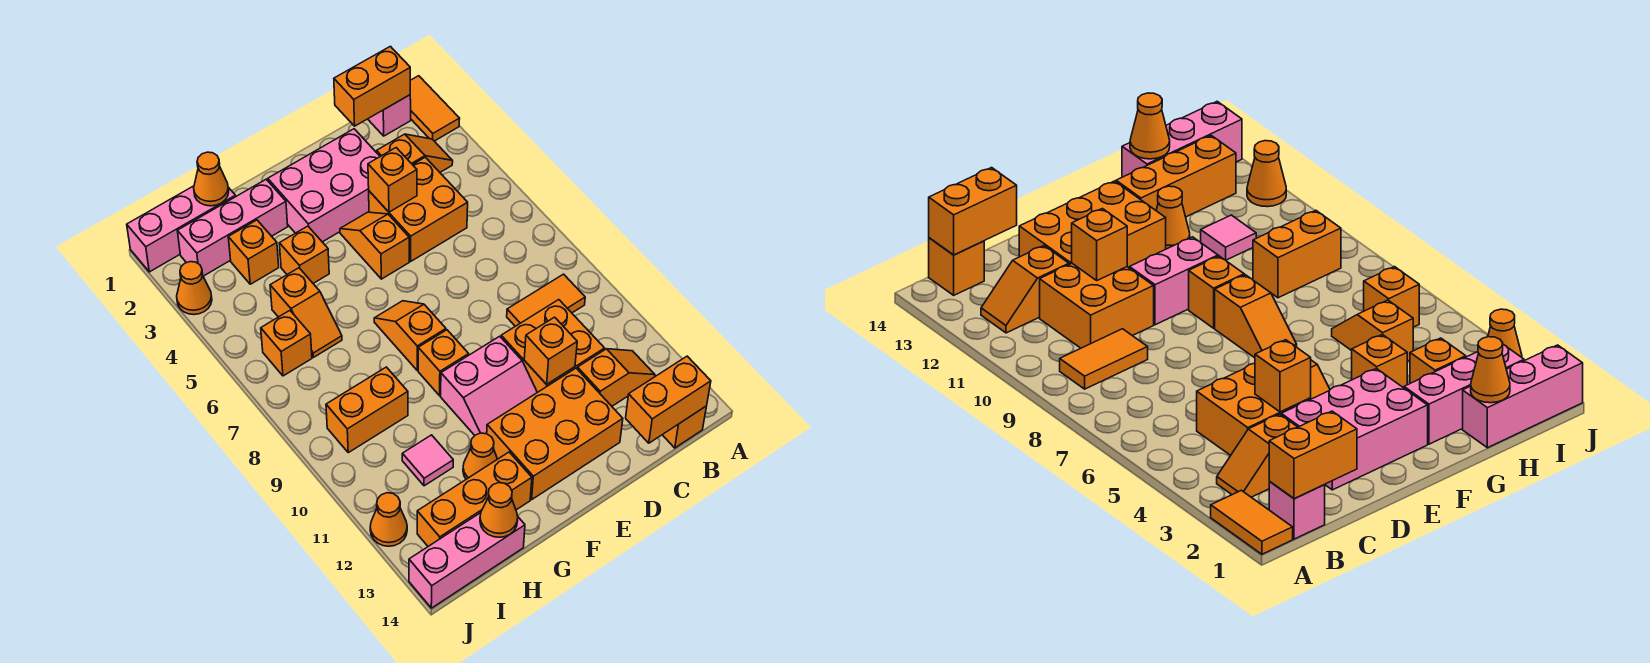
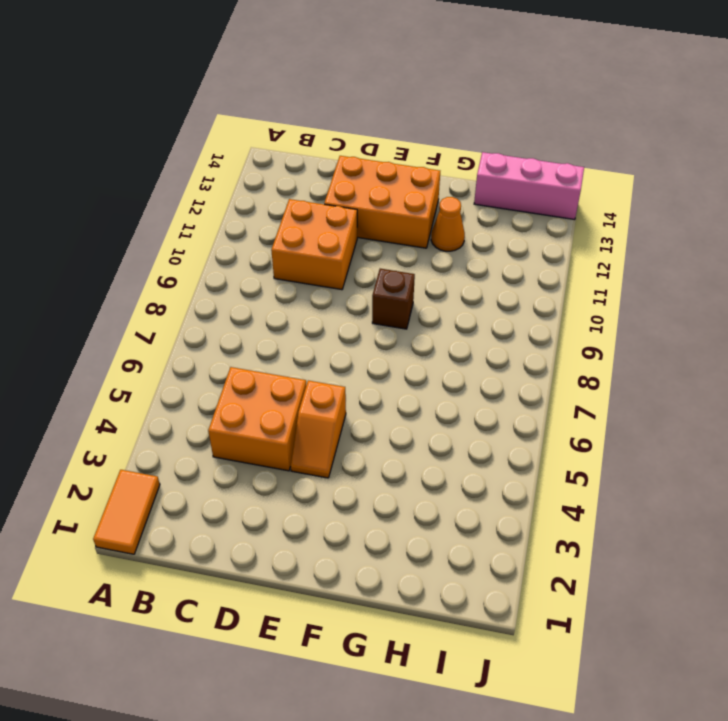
brown brick F9 level 1 -> orange brick F9 level 1
none -> pink brick B1 level 1
none -> orange slope B3:C3 level 1 top C
none -> orange tile B9:C9 level 1
none -> orange slope B12:C12 level 1 top C

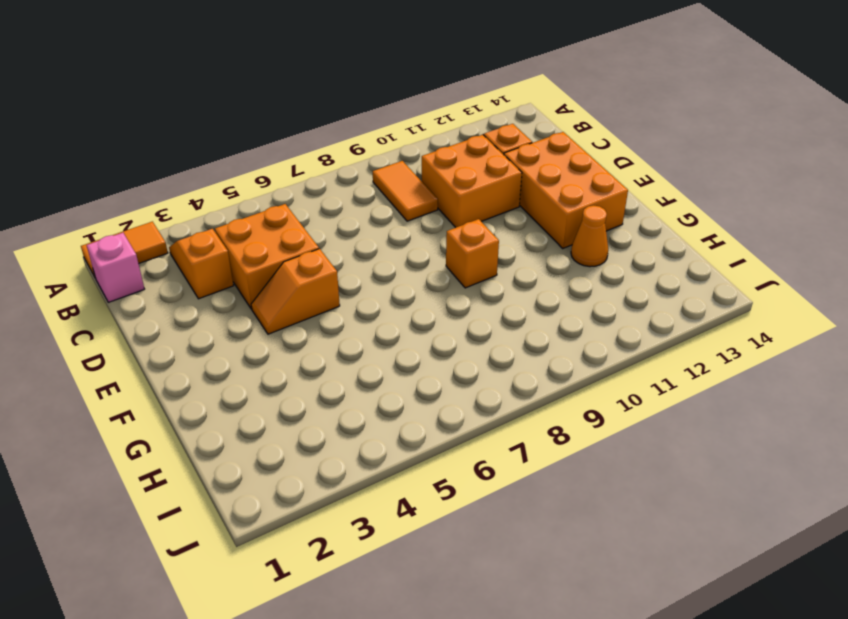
none -> orange brick B14 level 1
none -> pink brick D2:F3 level 1
none -> pink slope E10:F11 level 1 top 10
none -> orange slope F7:F8 level 1 top 8

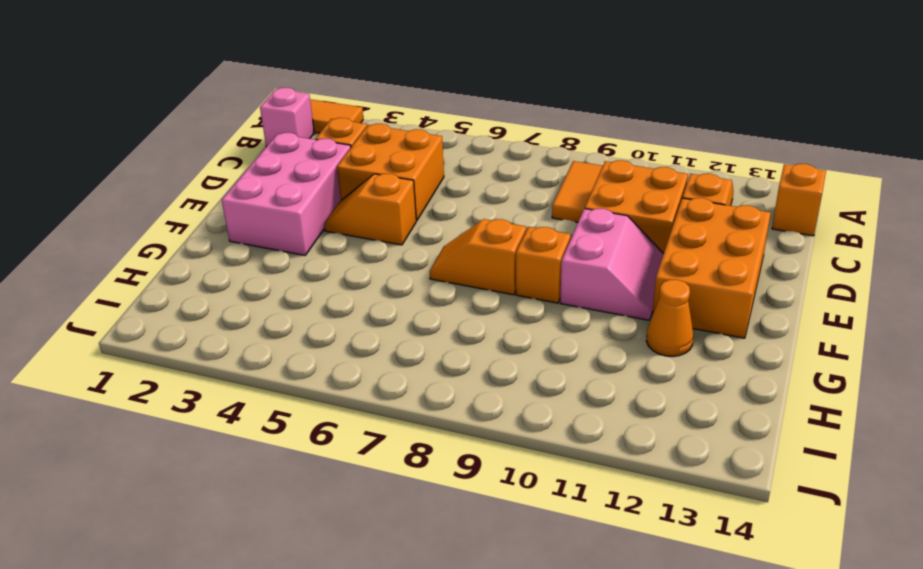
none -> pink brick G2:I2 level 1
none -> orange brick G4 level 1
none -> orange brick G13:I13 level 1
none -> pink brick H1:J1 level 1

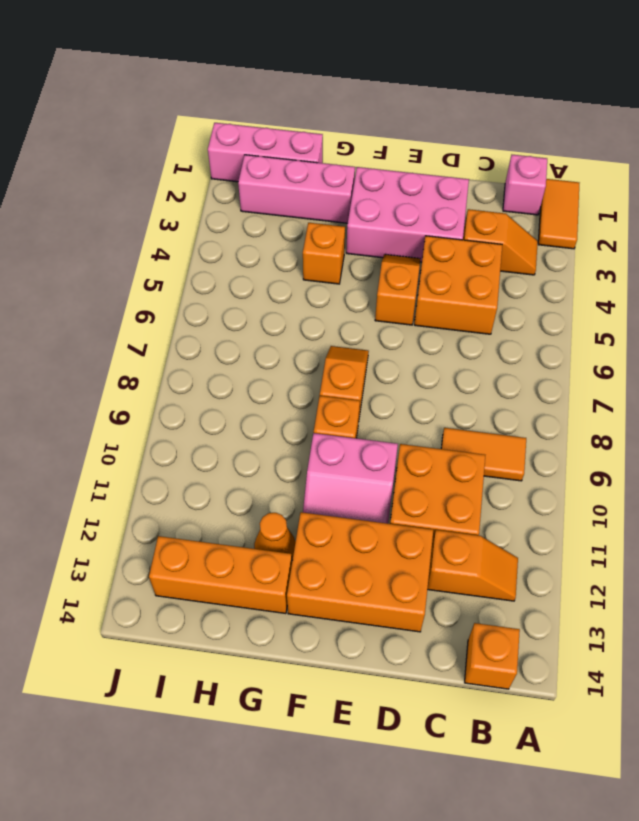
none -> orange brick H3 level 1
none -> orange slope H5:H6 level 1 top 5
none -> orange brick H9:I9 level 1
none -> pink tile H11 level 1

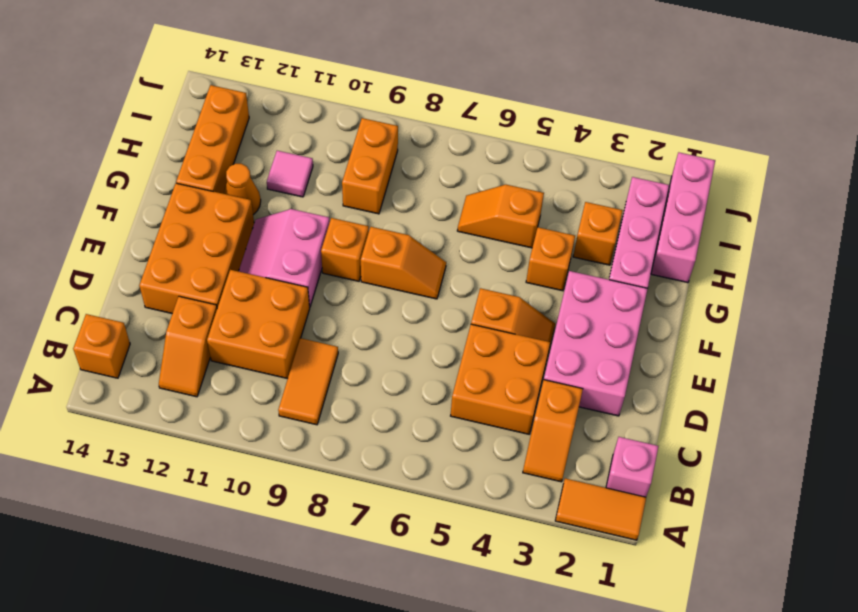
none -> pink brick H14:J14 level 1
none -> orange brick I6 level 1
none -> orange cone J3 level 1
none -> orange cone J12 level 1

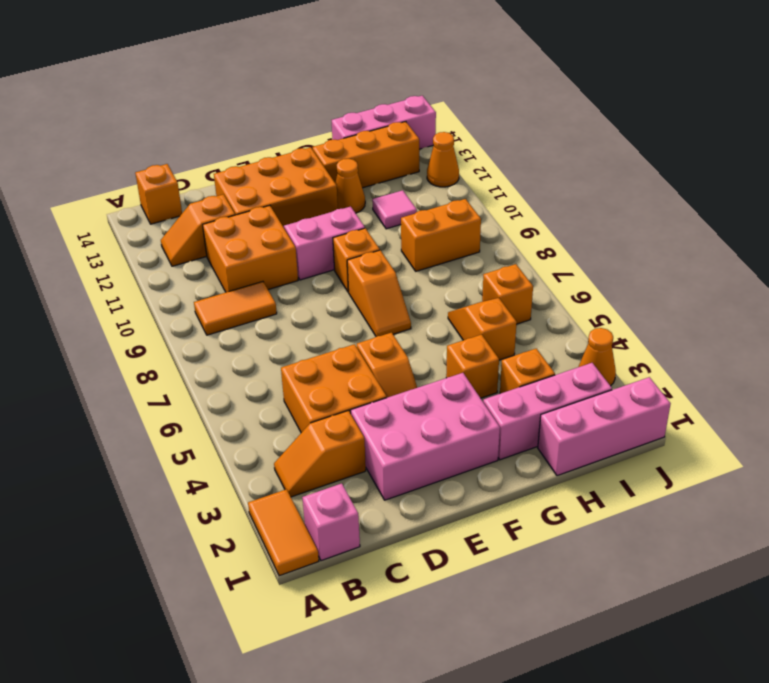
none -> orange brick B1:C1 level 2
none -> orange brick B14:C14 level 2
none -> orange brick D4 level 2
none -> orange brick D11 level 2

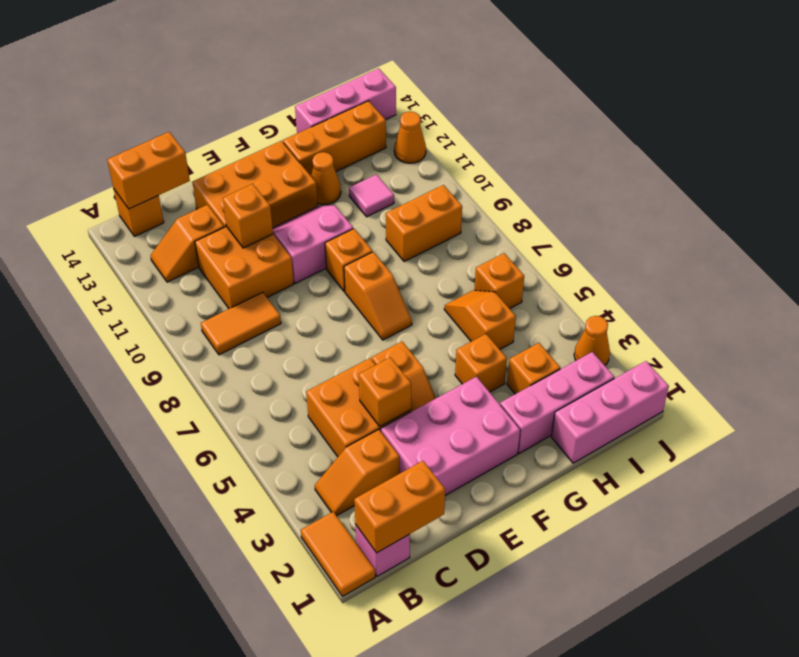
none -> orange cone H1 level 2
none -> orange cone H14 level 2

